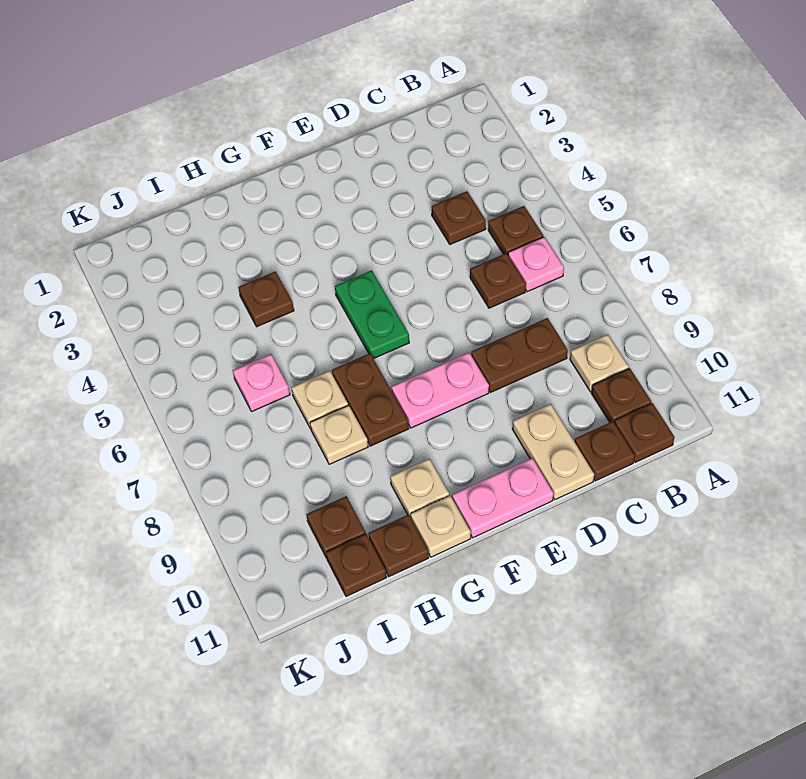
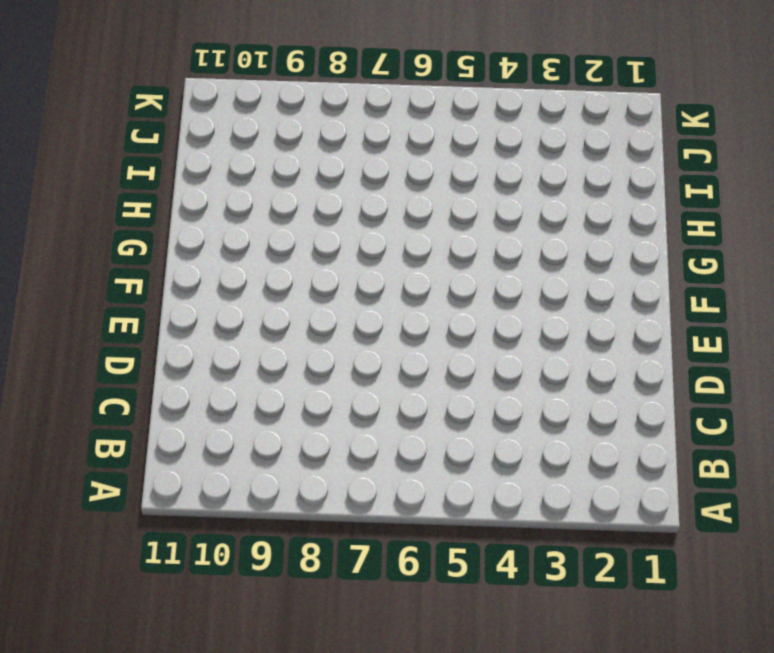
none -> brown plate B5 level 1
none -> pink plate B6 level 1
none -> tan plate B9 level 1

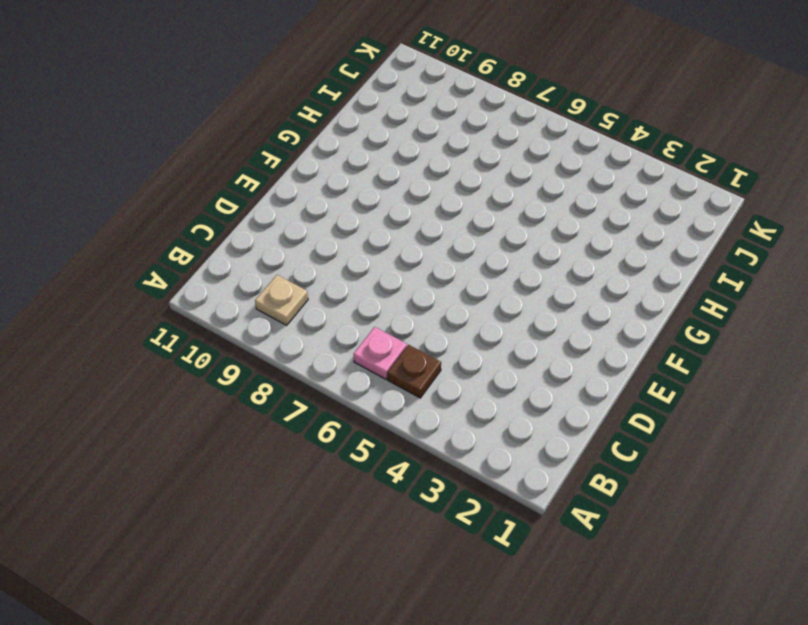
none -> brown plate B10 level 1
none -> brown plate B11 level 1
none -> brown plate C4 level 1

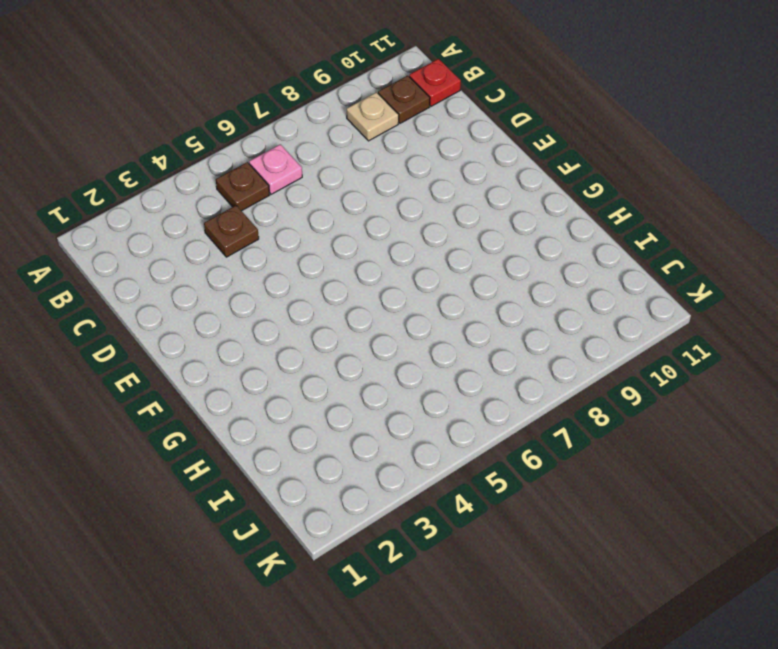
red plate B11 level 1 -> brown plate B11 level 1
none -> brown plate C6 level 1
none -> brown plate C8:D8 level 1
none -> brown plate C11 level 1

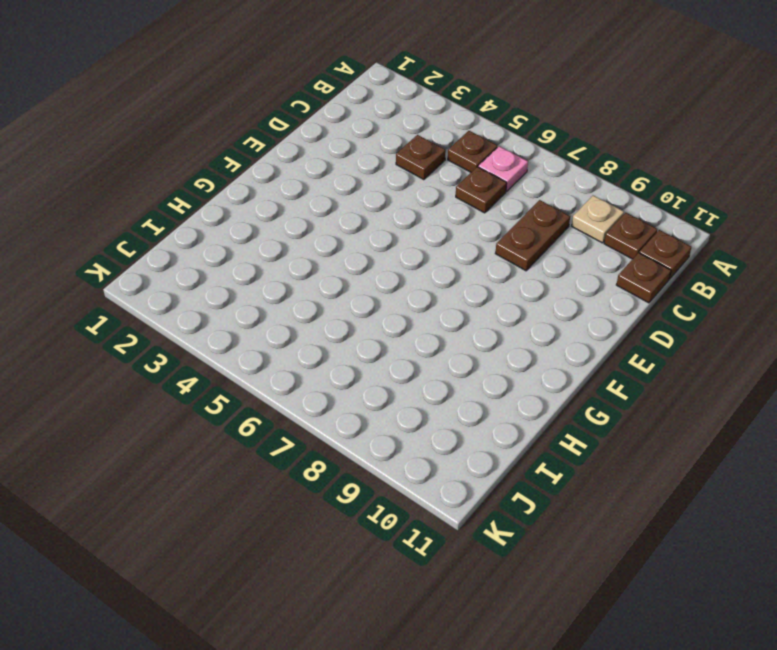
none -> tan plate D10:D11 level 1
none -> pink plate E8:F8 level 1
none -> pink plate E11:F11 level 1

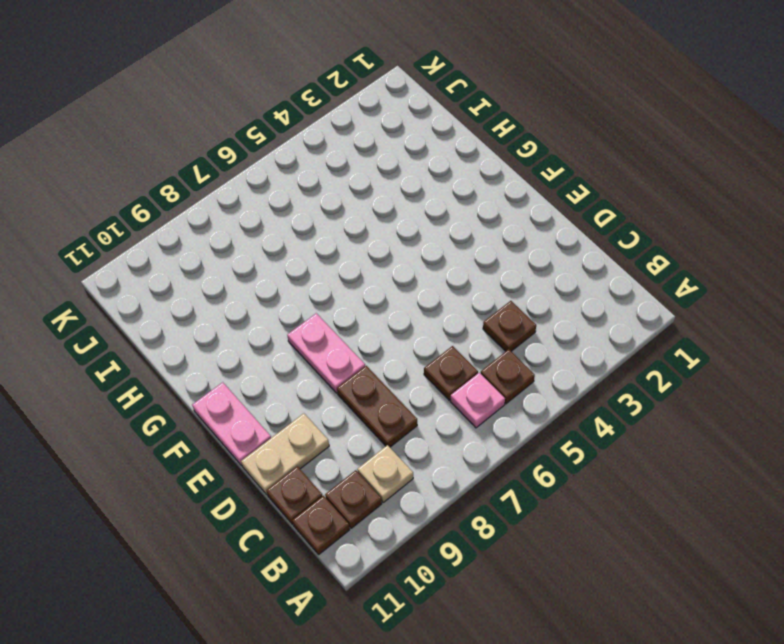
none -> green plate F5:F6 level 1
none -> brown plate G7:G8 level 1
none -> tan plate G10 level 1

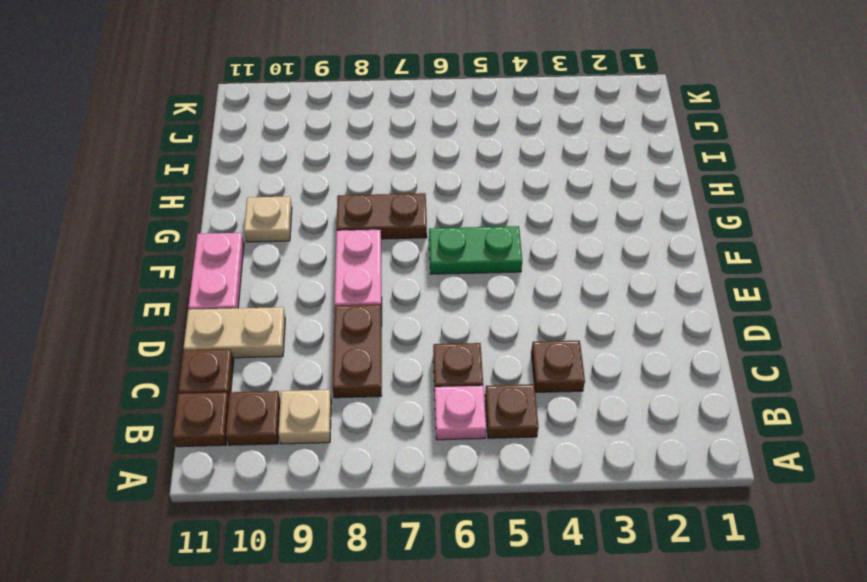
none -> tan plate G11 level 1
none -> brown plate H4 level 1
none -> tan plate H7 level 1

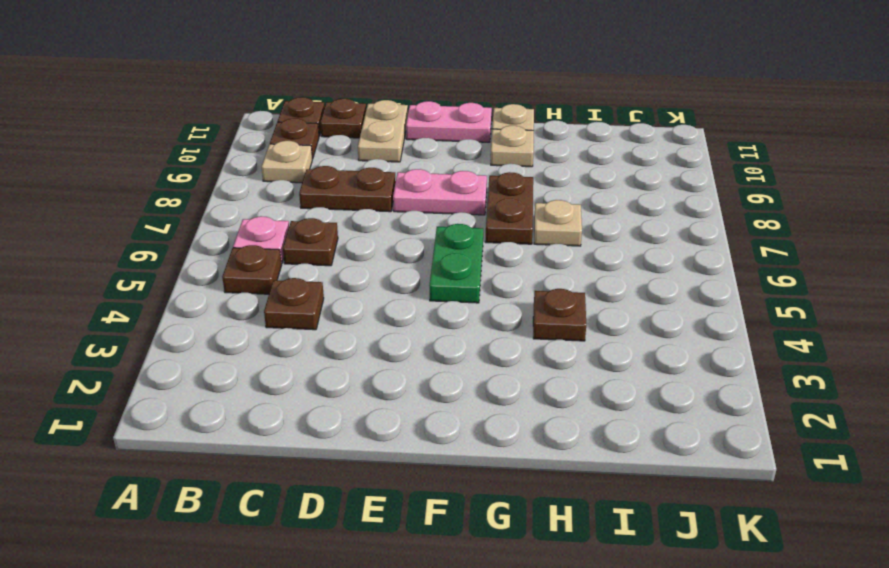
none -> tan plate H8 level 1
none -> brown plate H11 level 1
none -> pink plate I6 level 1

